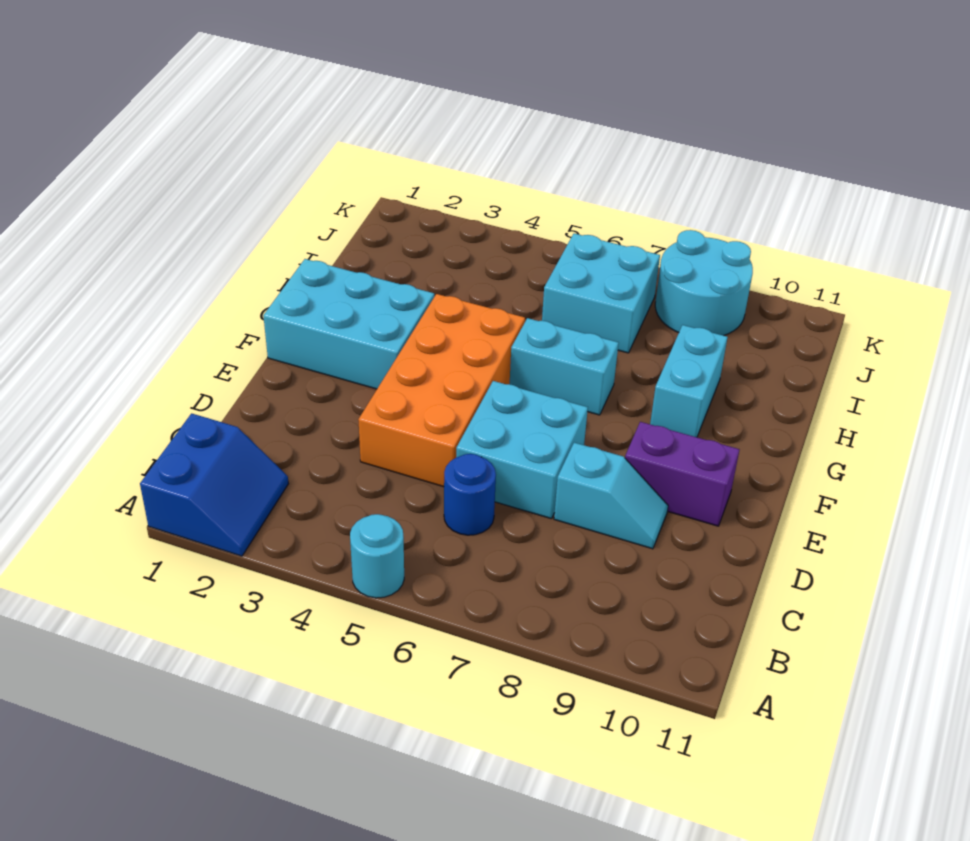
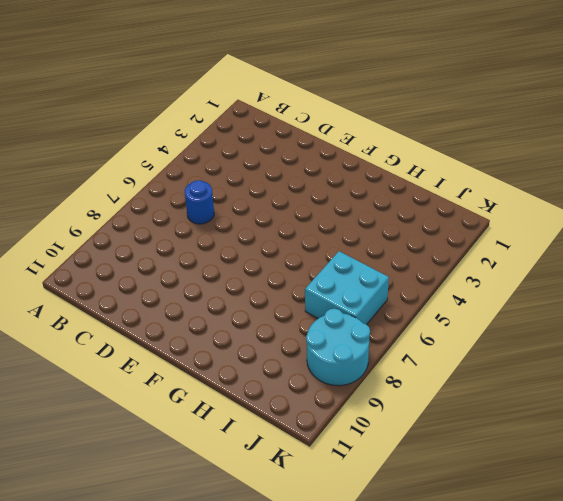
none -> blue slope A1:B2 level 1 top 1
none -> cyan round brick A5 level 1
none -> orange brick D4:G5 level 1

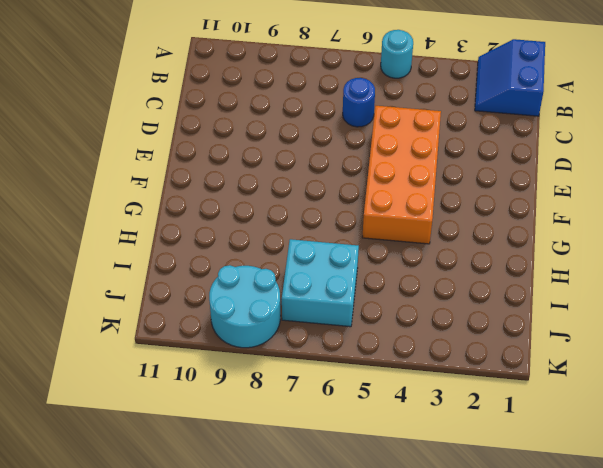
none -> cyan brick D6:E7 level 1
none -> cyan slope D8:D9 level 1 top 8
none -> purple brick E9:E10 level 1

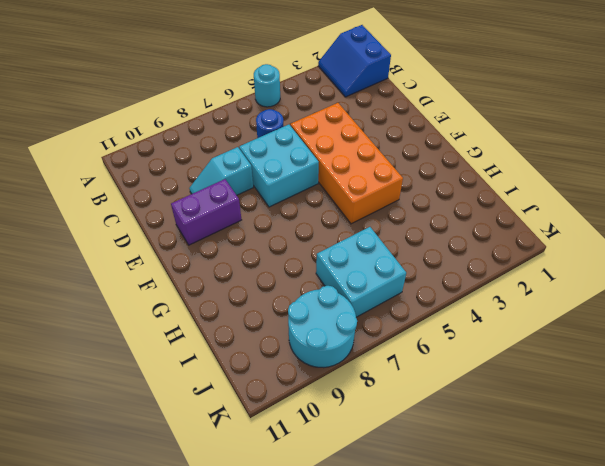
none -> cyan brick F1:G3 level 1
none -> cyan brick G6:G7 level 1
none -> cyan brick G9:H9 level 1

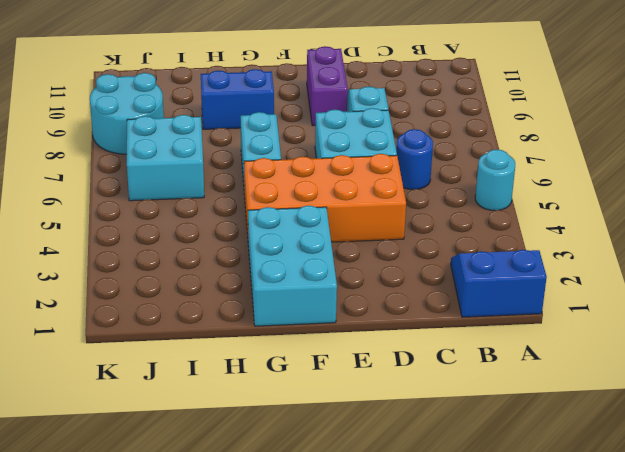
blue brick G9:H9 level 1 -> cyan brick G9:H9 level 1

